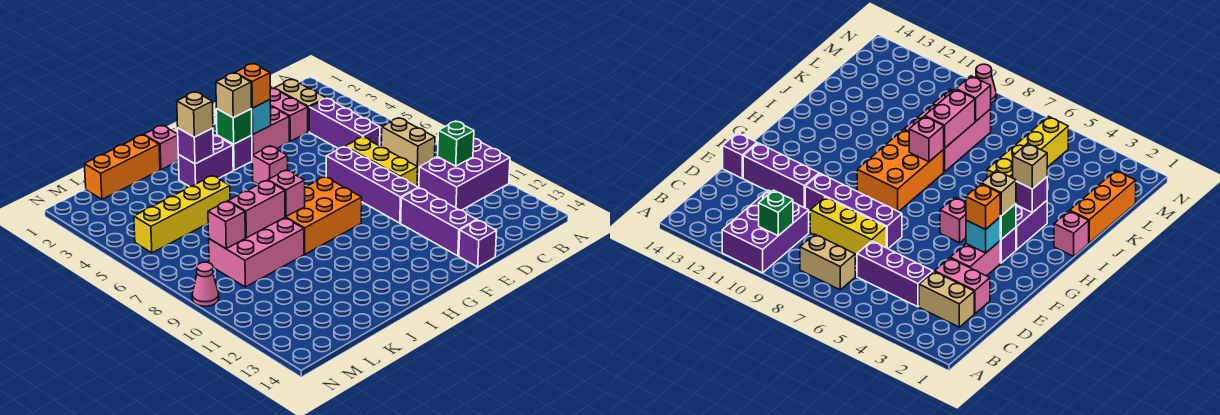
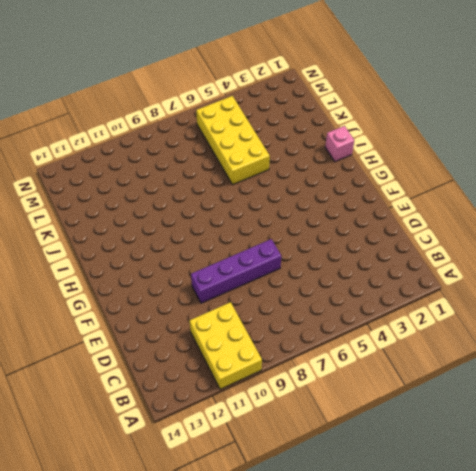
yellow brick A10:C11 level 1 -> purple brick A10:C11 level 1
yellow brick J5:M6 level 1 -> yellow brick J5:M5 level 1
none -> tan brick B7:B8 level 1
none -> tan brick C2:C3 level 1
none -> purple brick C4:C6 level 1

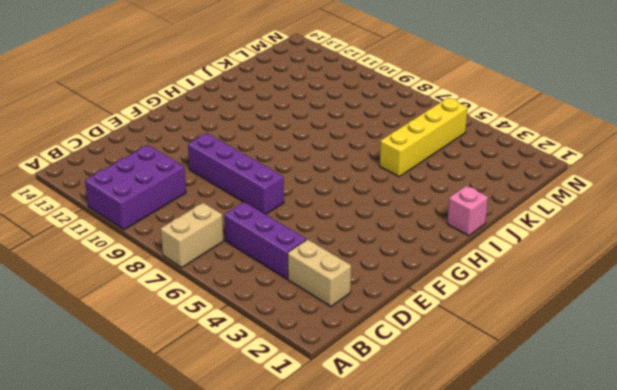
tan brick A7:B7 level 1 -> tan brick B7:B8 level 1
none -> pink brick D2:D3 level 1
none -> yellow brick D7:D9 level 1
none -> pink brick E3:F3 level 1

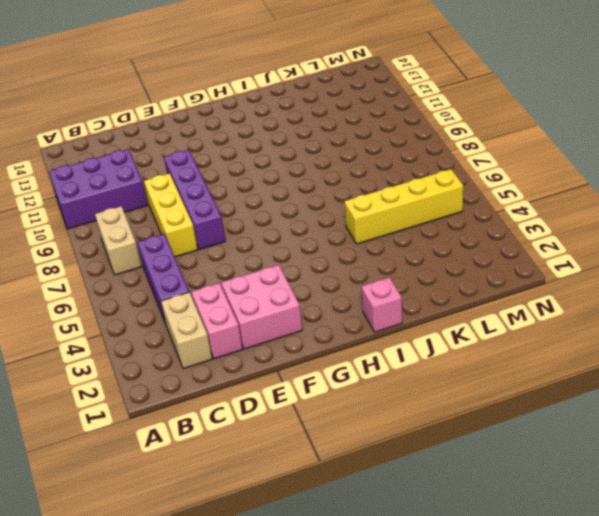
pink brick E2:F3 level 1 -> pink brick E3:F3 level 1
none -> purple brick E11:E13 level 1
none -> purple brick E14 level 1
none -> purple brick G3 level 1

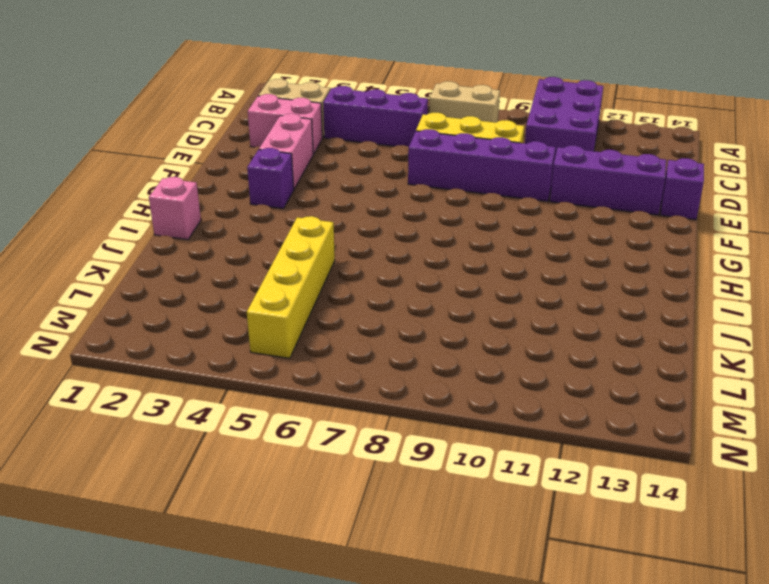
none -> pink brick G5 level 1
none -> orange brick G8:I9 level 1
none -> purple brick H3:I3 level 1

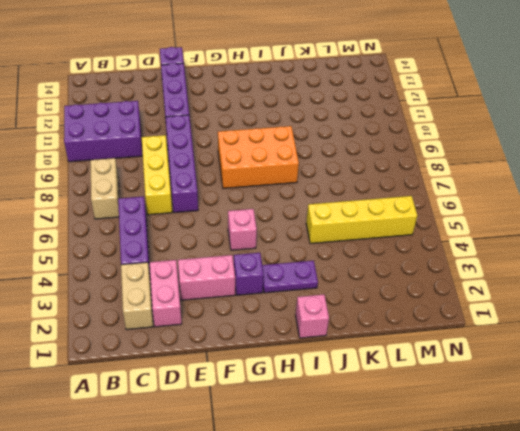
purple plate H3:I3 level 1 -> purple brick H3:I3 level 1
none -> orange brick J1:L1 level 1
none -> pink brick J8:L9 level 1
none -> pink cone N9 level 1

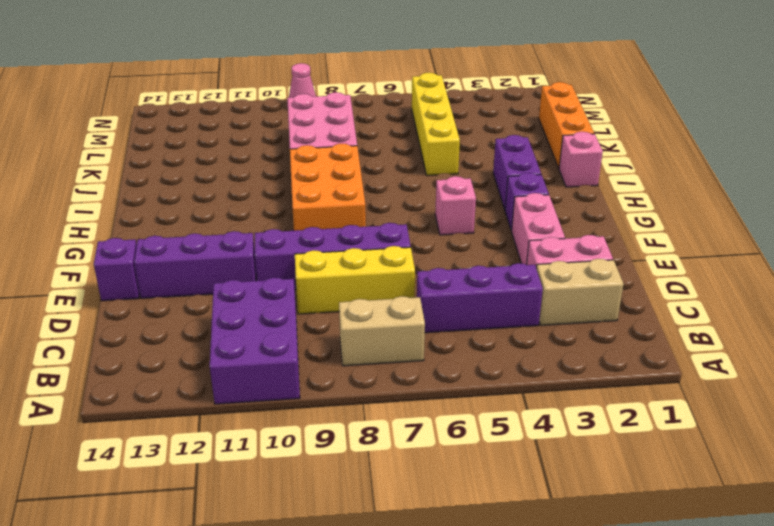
none -> green brick B10 level 2
none -> cyan brick F3 level 2
none -> green brick G3 level 2

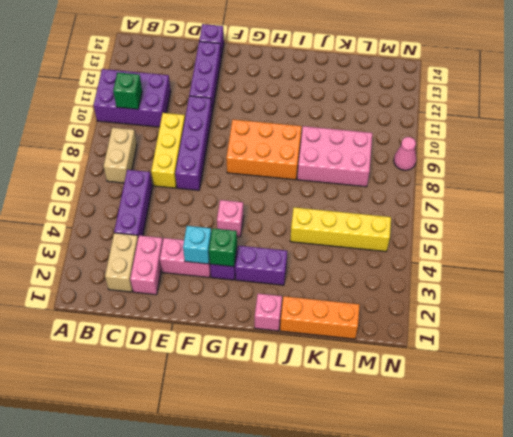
none -> purple brick I3 level 2
none -> pink brick I8 level 2
none -> pink brick J8:K8 level 2

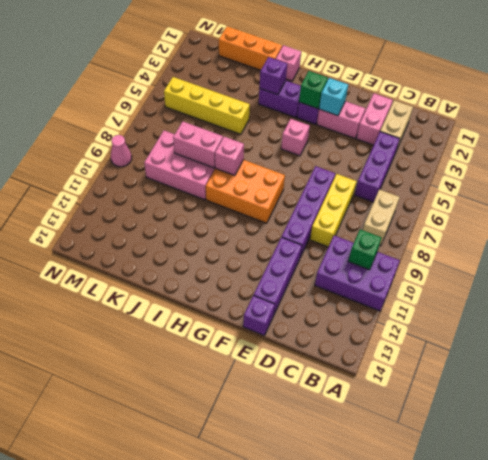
none -> pink brick L8 level 2
none -> orange brick F3 level 3
none -> tan brick G3 level 3

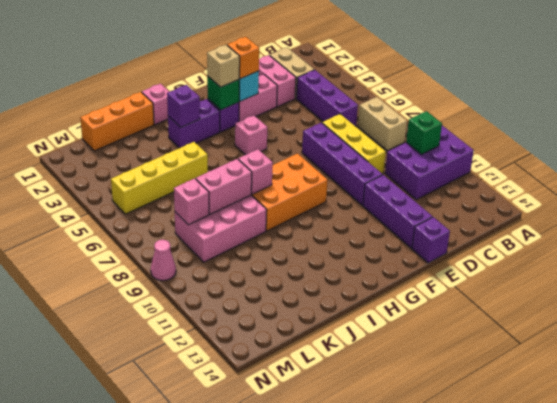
none -> tan brick I3 level 3

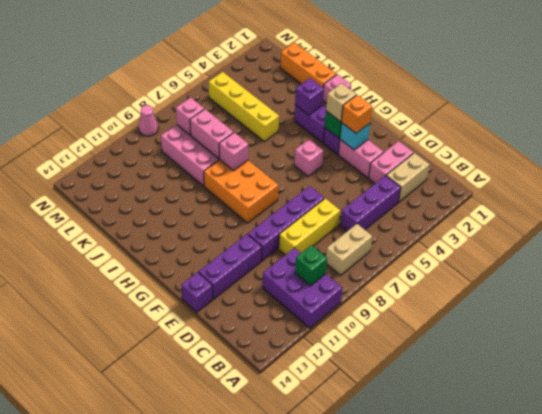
none -> tan brick I3 level 3

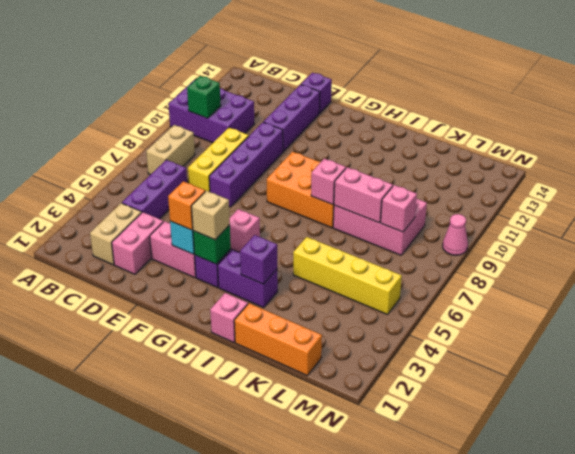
none -> tan brick I3 level 3

